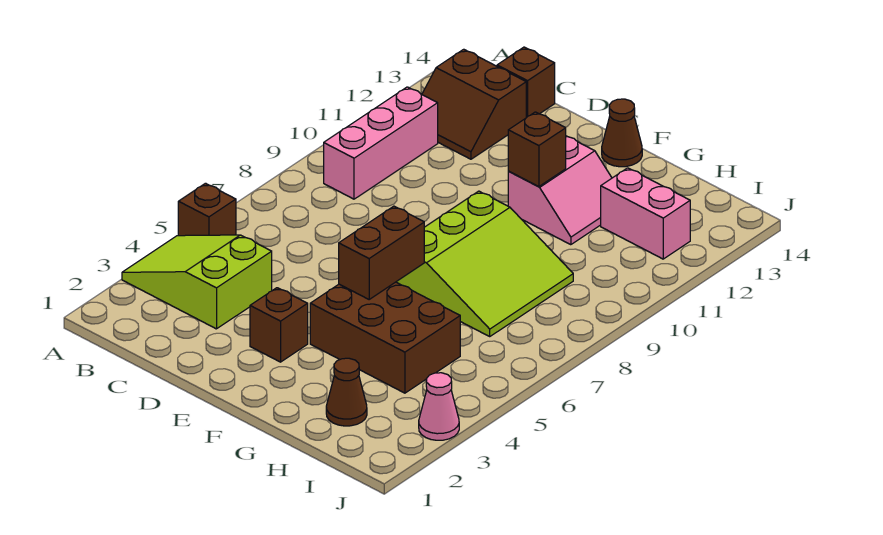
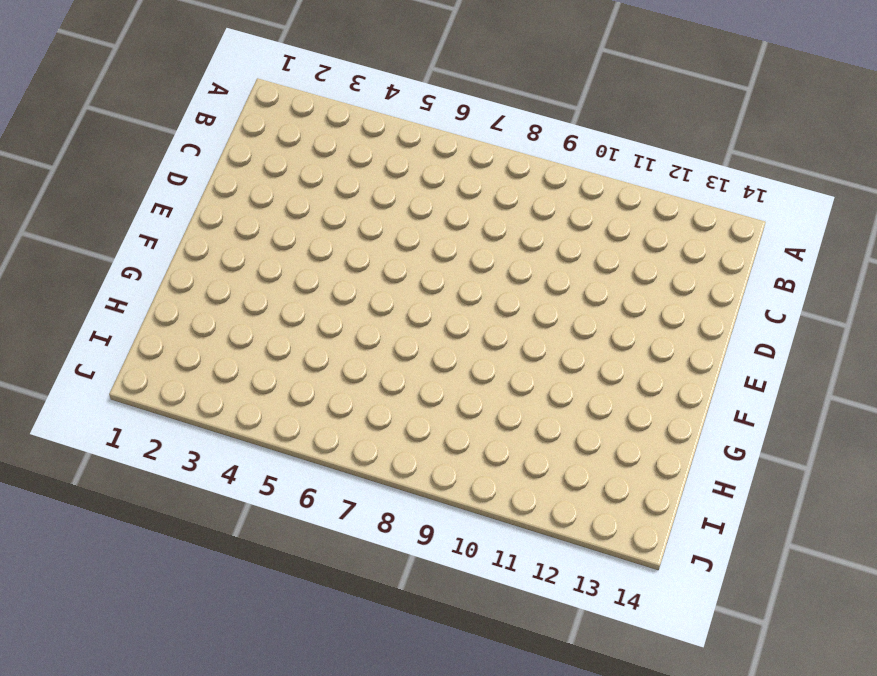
none -> lime slope A3:C4 level 1 top C
none -> brown brick A5 level 1
none -> pink brick B9:B11 level 1

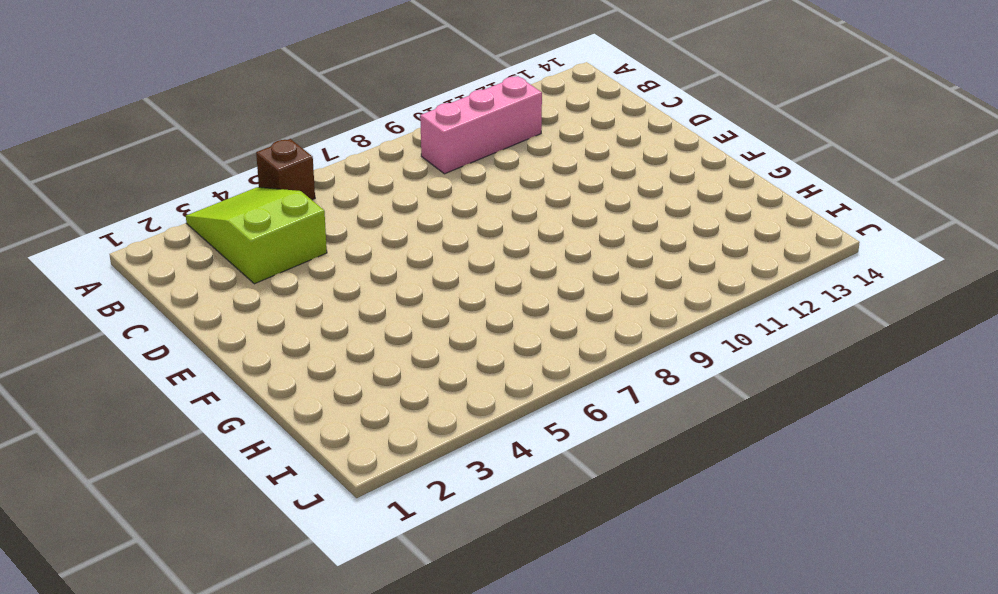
none -> brown slope B12:C13 level 1 top 13
none -> brown brick C14 level 1
none -> brown brick E3 level 1

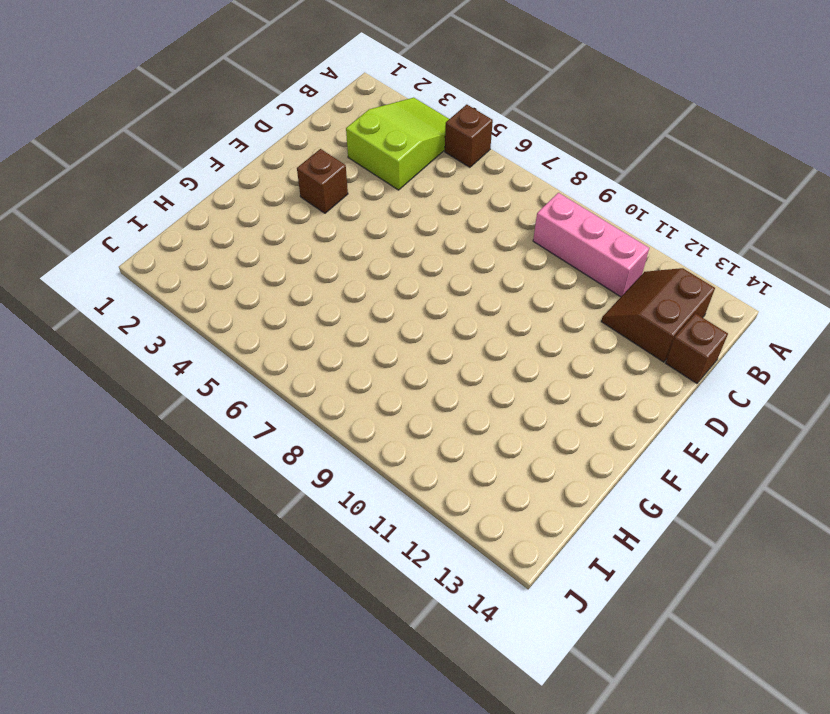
none -> brown brick F4:H5 level 1
none -> lime slope F7:H9 level 1 top F
none -> pink slope F11:G12 level 1 top F

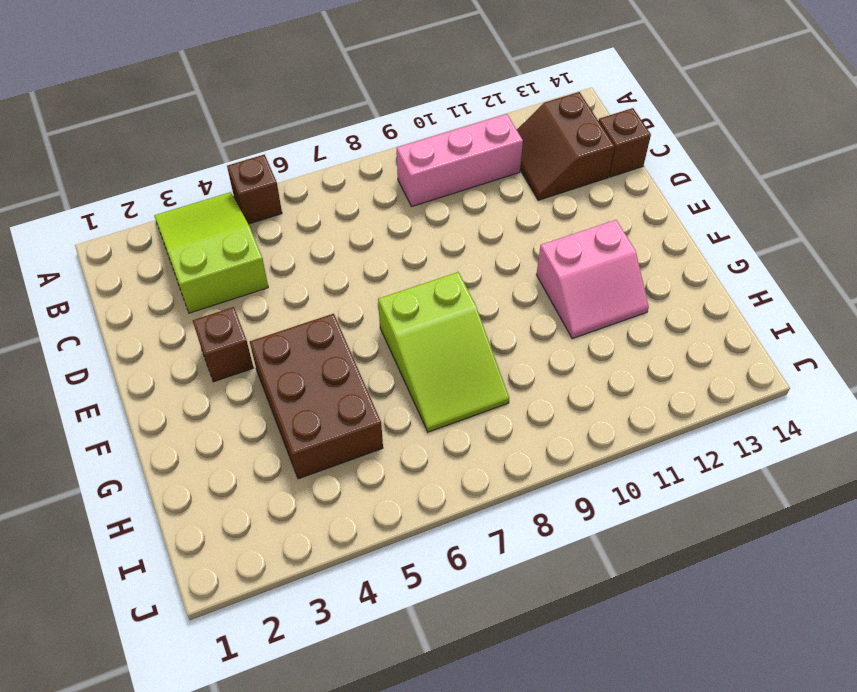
lime slope F7:H8 level 1 top F -> lime slope F7:H9 level 1 top F
none -> brown cone F14 level 1
none -> brown cone H2 level 1
none -> pink brick H12:I12 level 1

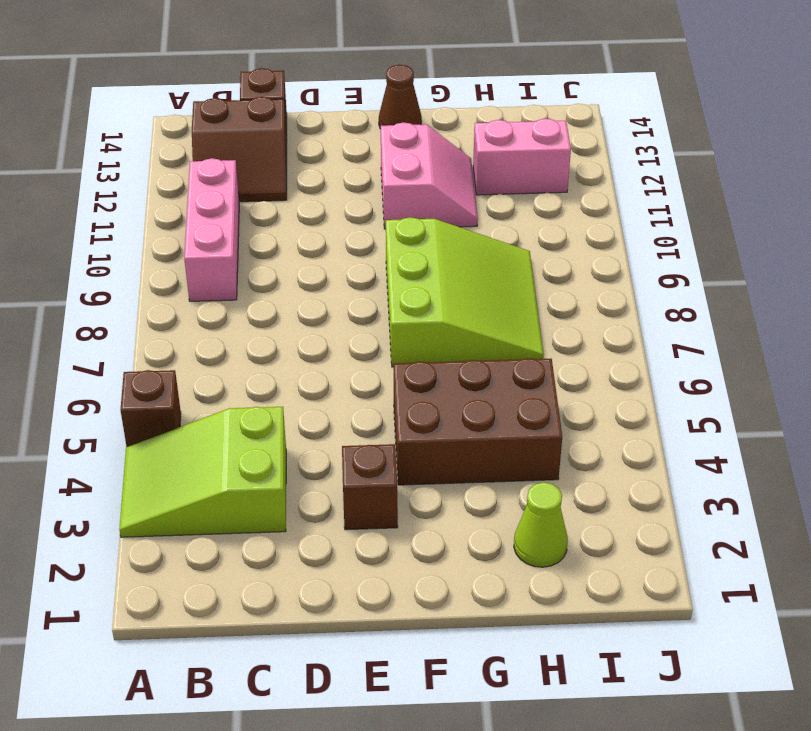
lime cone H2 level 1 -> brown cone H2 level 1
none -> pink cone J3 level 1
none -> brown brick F5:F6 level 2
none -> brown brick F11 level 2

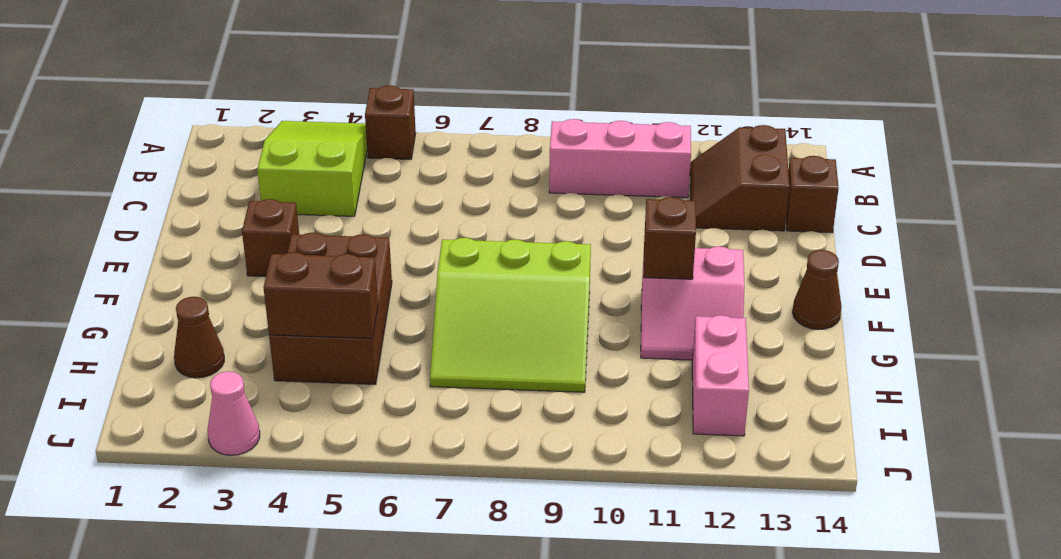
brown brick H4:H5 level 2 -> brown brick F5:F6 level 2

